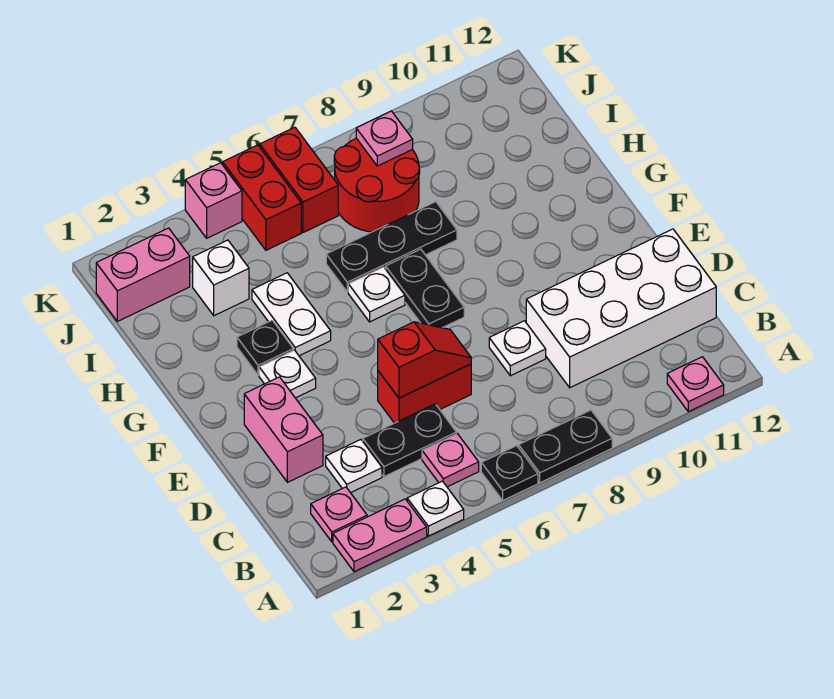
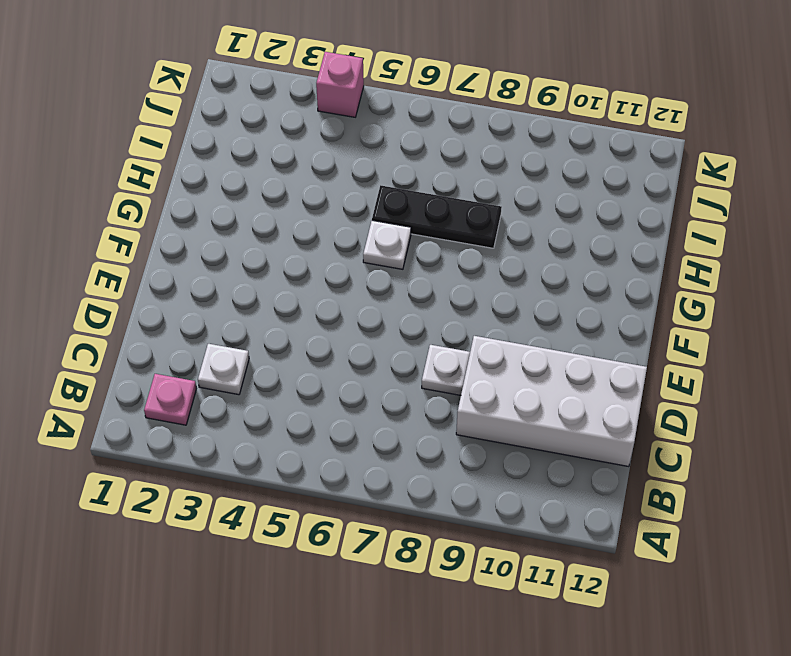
none -> pink plate A2:A3 level 1
none -> white plate A4 level 1
none -> black plate A6 level 1

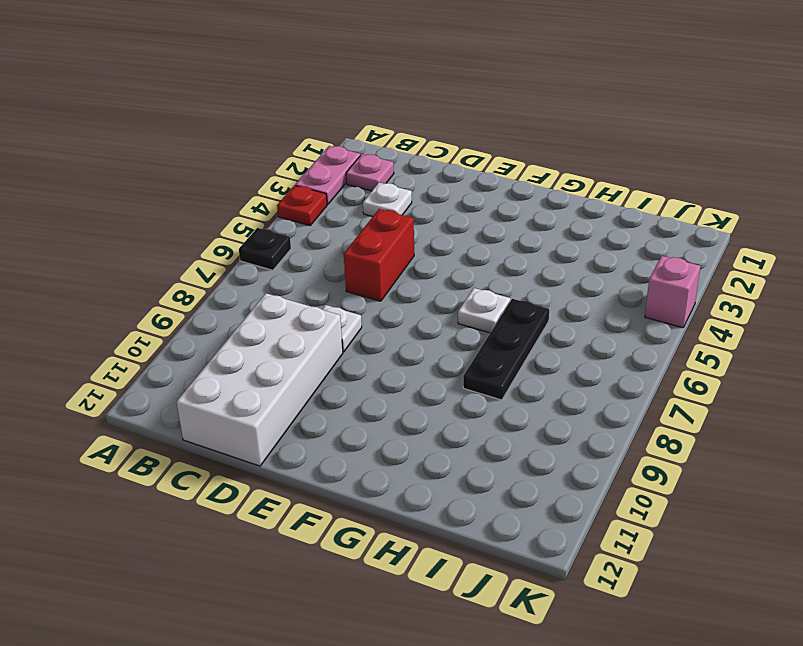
red plate A4 level 1 -> white plate A4 level 1
none -> black plate A7:A8 level 1
none -> pink plate A11 level 1
none -> pink plate B5 level 1

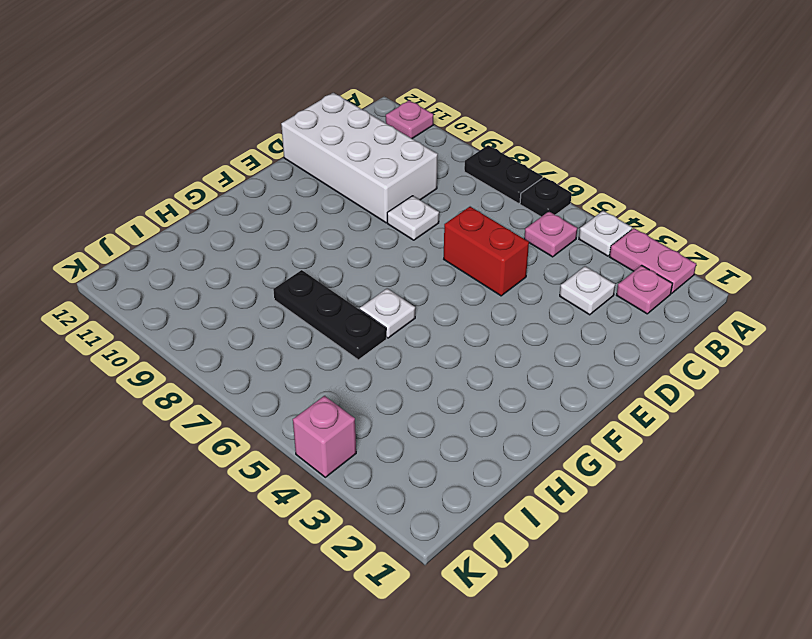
none -> black plate C4:C5 level 1
none -> pink brick D2:E2 level 1
none -> white plate F3 level 1

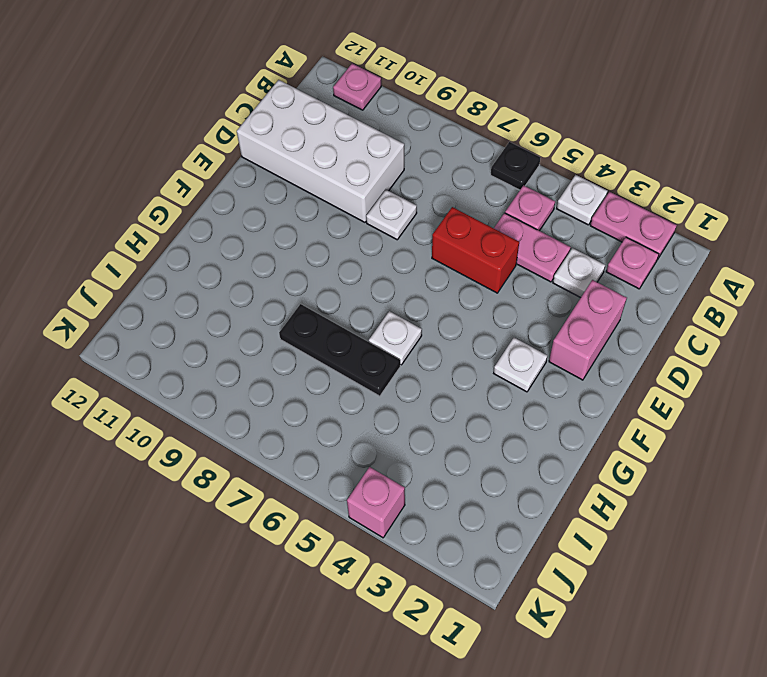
pink plate C4:C5 level 1 -> black plate C4:C5 level 1
none -> black plate A7:A8 level 1
none -> black plate F7:G7 level 1
none -> black plate G3 level 1

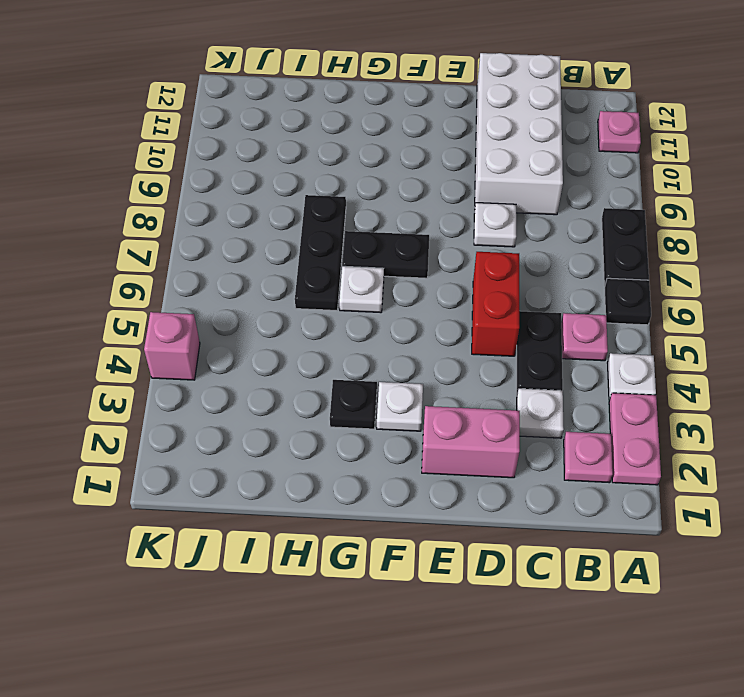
none -> white plate G4:H4 level 1
none -> white brick I3 level 1
none -> red round brick I7:J8 level 1

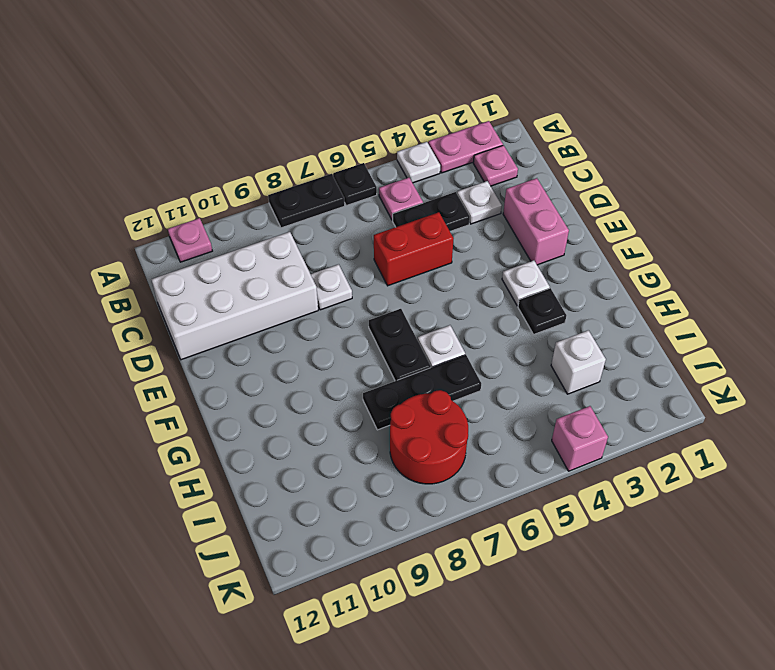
none -> white plate G4:H4 level 1
none -> pink brick J1:J2 level 1
none -> red brick J5:K5 level 1

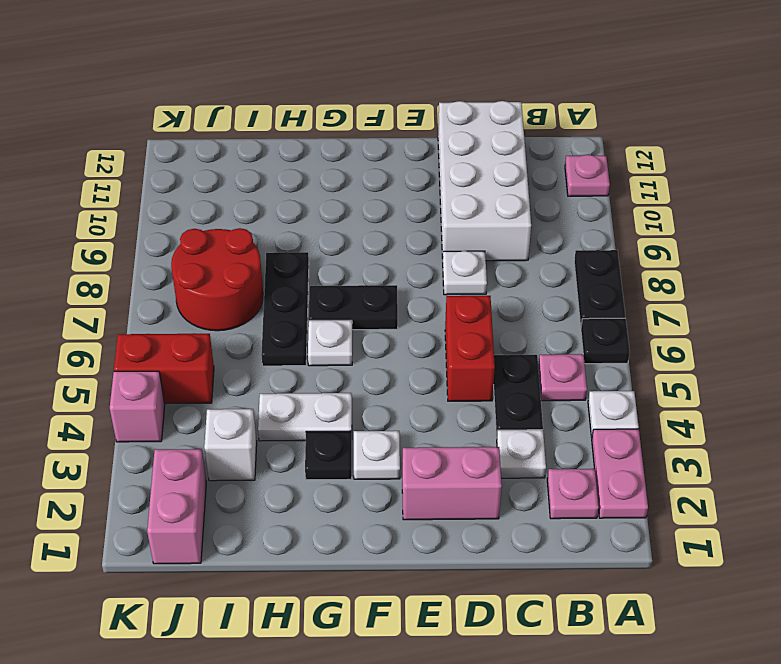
none -> red brick J6:K6 level 1
none -> red slope D5:D6 level 2 top 5
none -> pink plate J8 level 2

